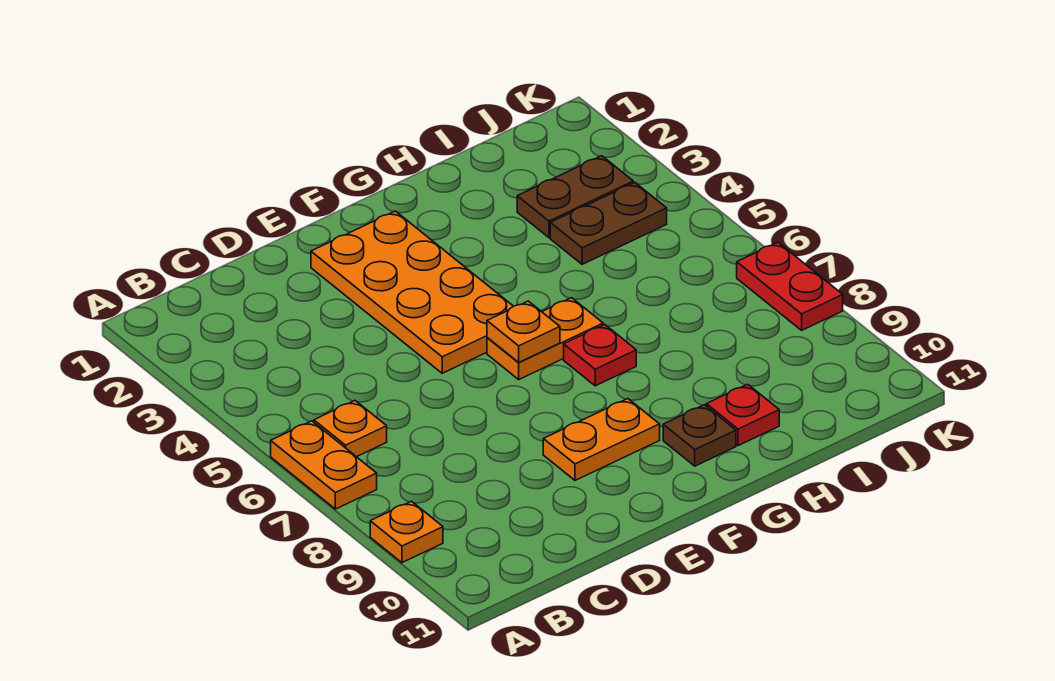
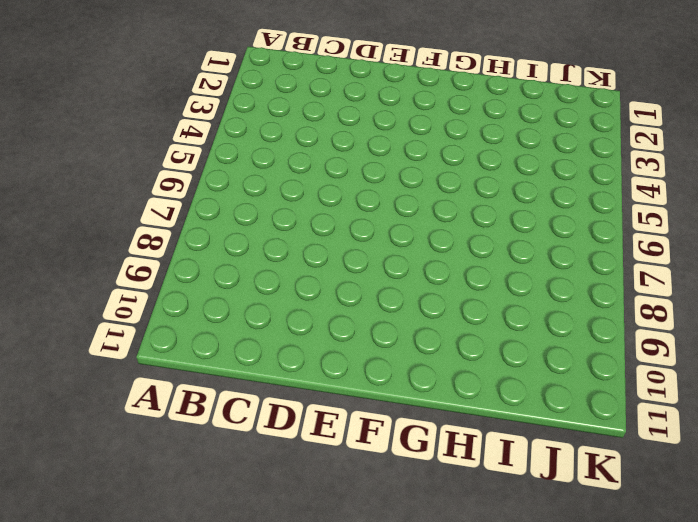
none -> orange plate A6:A7 level 1
none -> orange plate A9 level 1
none -> orange plate B6 level 1

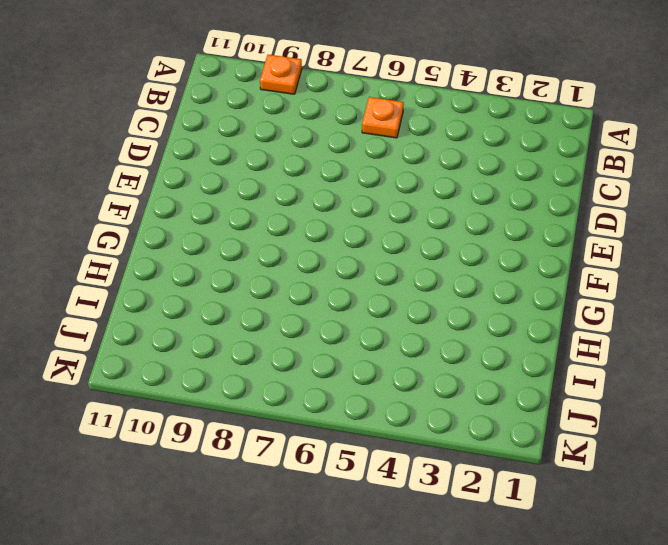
none -> orange plate A6:A7 level 1
none -> orange plate E2:F5 level 1
none -> orange plate E9:F9 level 1

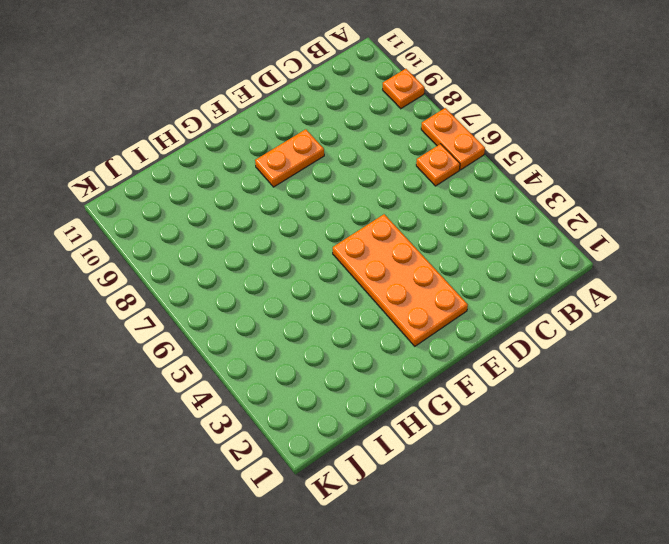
none -> orange plate F6:G6 level 1
none -> red plate G7 level 1
none -> brown plate G10 level 1

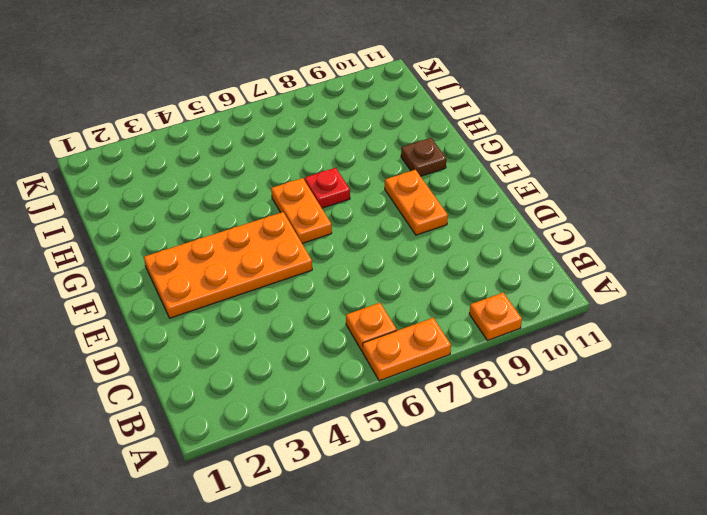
none -> red plate H10 level 1
none -> brown plate I3:J3 level 1
none -> brown plate I4:J4 level 1

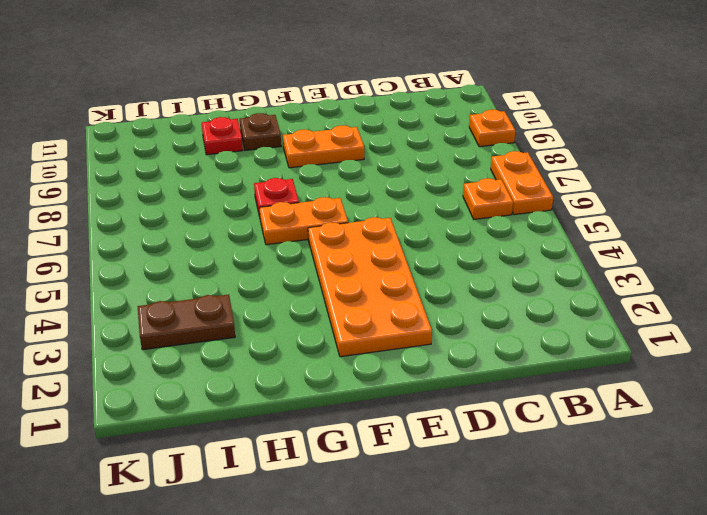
none -> brown plate I4:J4 level 1
none -> red plate K7:K8 level 1
none -> orange plate F6 level 2

